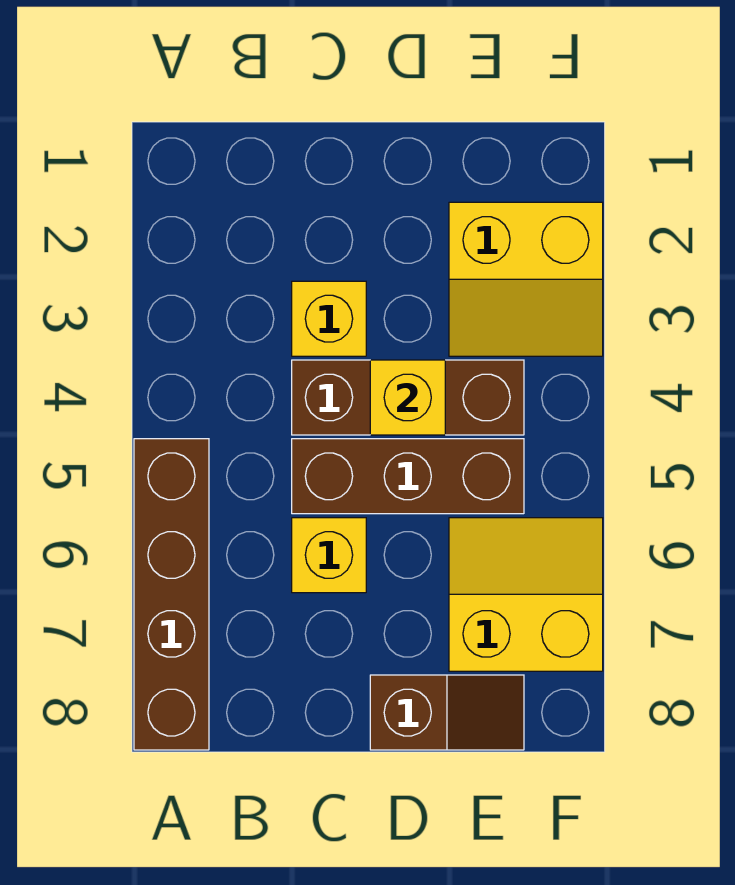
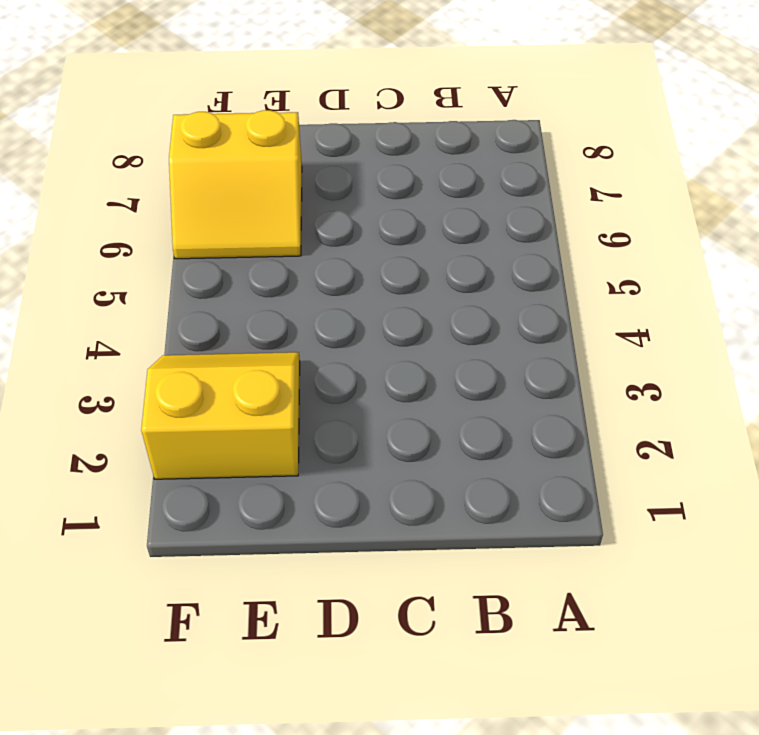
none -> brown brick A5:A8 level 1
none -> yellow brick C3 level 1

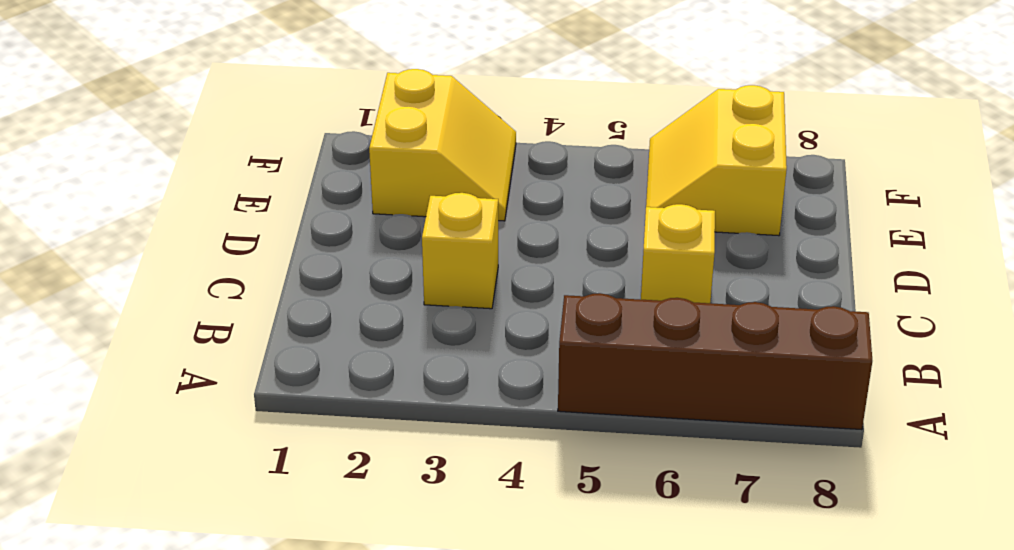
none -> brown brick C4:E4 level 1
none -> brown brick C5:E5 level 1

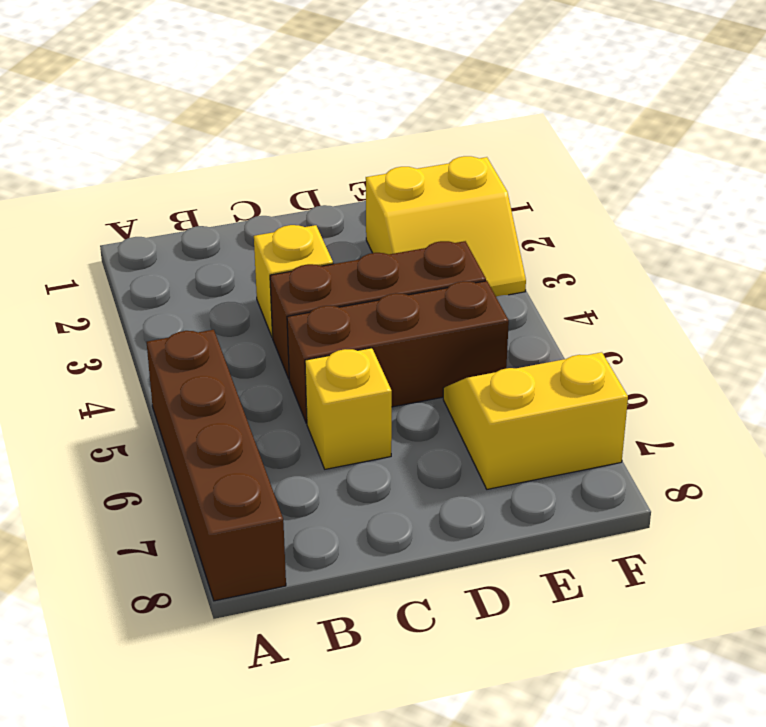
none -> brown slope D8:E8 level 1 top D
none -> yellow brick D4 level 2

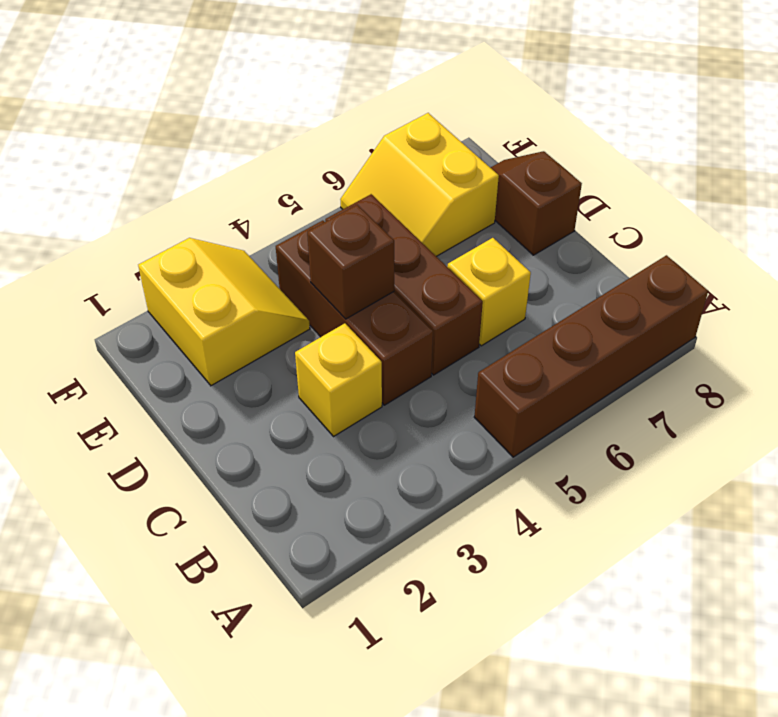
brown brick D4 level 2 -> yellow brick D4 level 2

